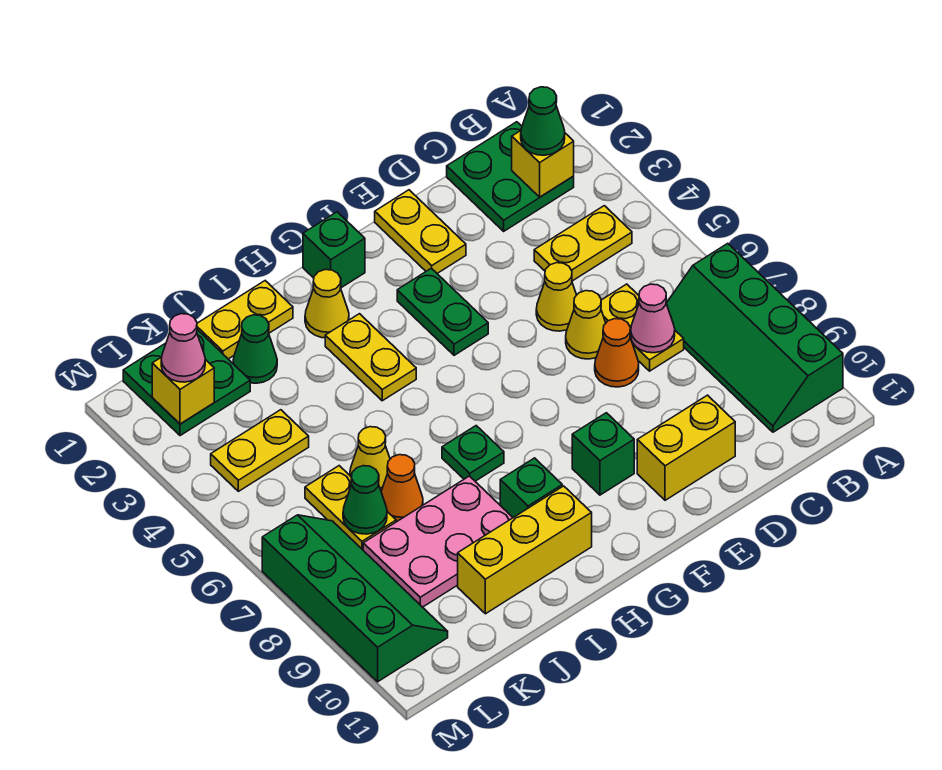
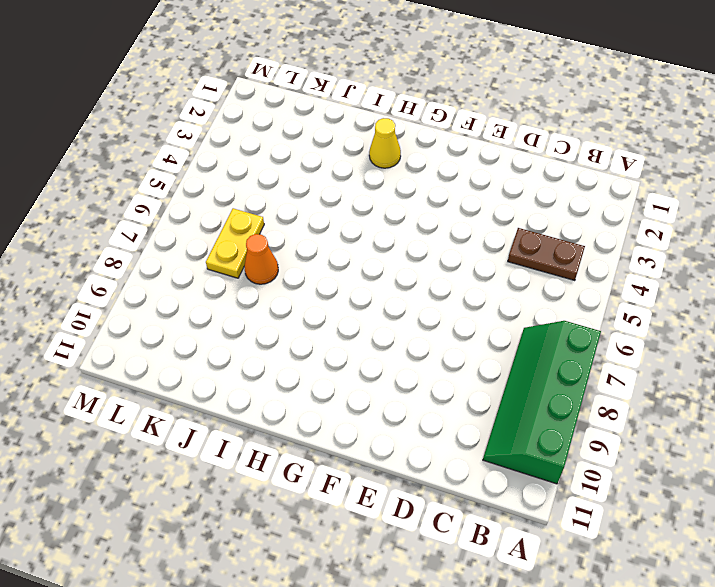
brown plate B4:C4 level 1 -> yellow plate B4:C4 level 1
none -> green plate B1:C2 level 1
none -> yellow plate C6:C7 level 1
none -> yellow cone D5 level 1
none -> yellow cone D6 level 1

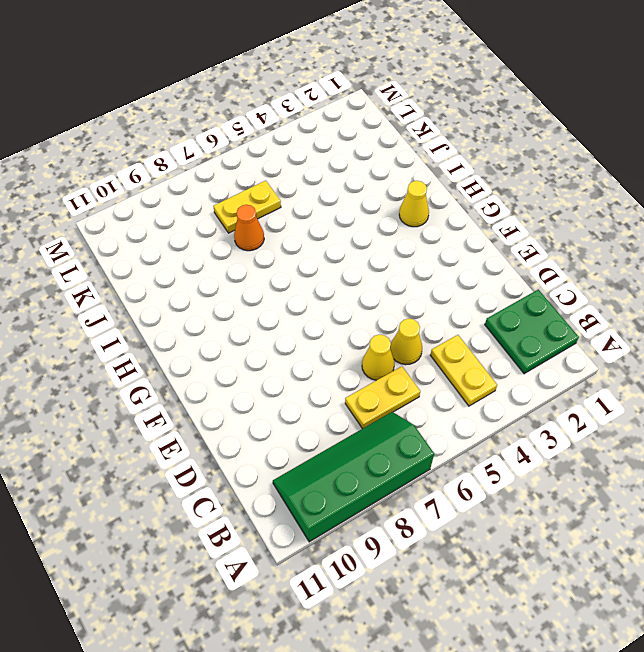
none -> orange cone D7 level 1
none -> yellow brick D10:E10 level 1
none -> yellow plate E1:E2 level 1
none -> green plate F3:F4 level 1

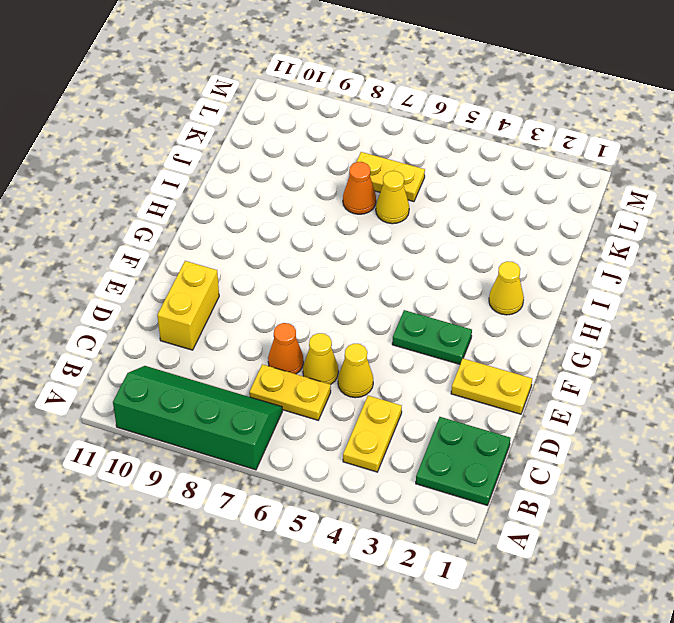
none -> green brick F9 level 1
none -> green brick G1 level 1
none -> yellow plate H3:H4 level 1
none -> green plate H7 level 1

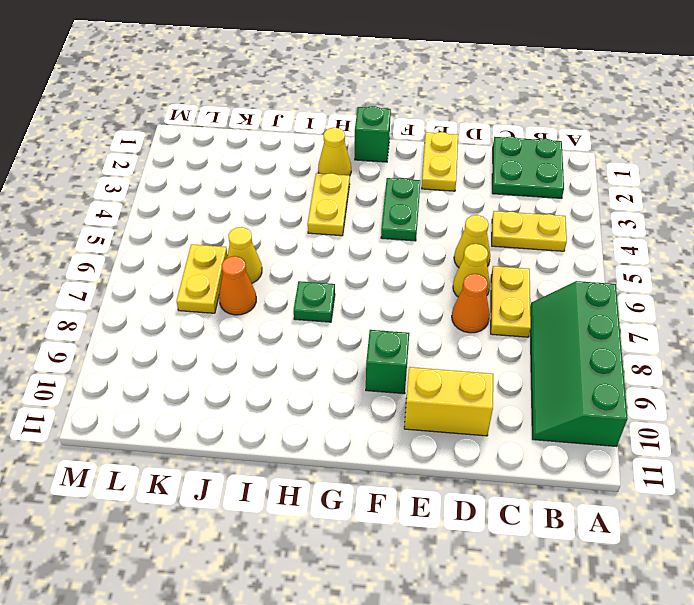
none -> green brick H9 level 1
none -> yellow brick H10:J10 level 1
none -> yellow plate I1:J1 level 1
none -> pink plate I8:K9 level 1

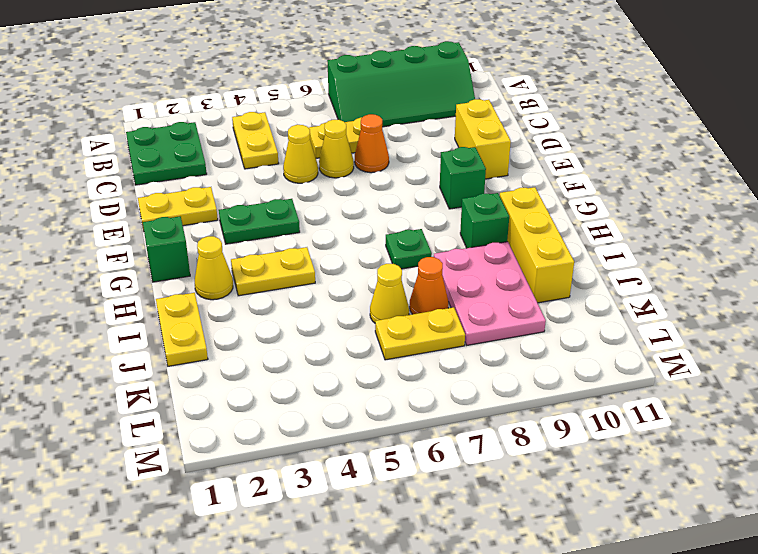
none -> green cone J2 level 1
none -> green plate K1:L2 level 1
none -> yellow plate K4:L4 level 1
none -> green slope L7:M10 level 1 top M

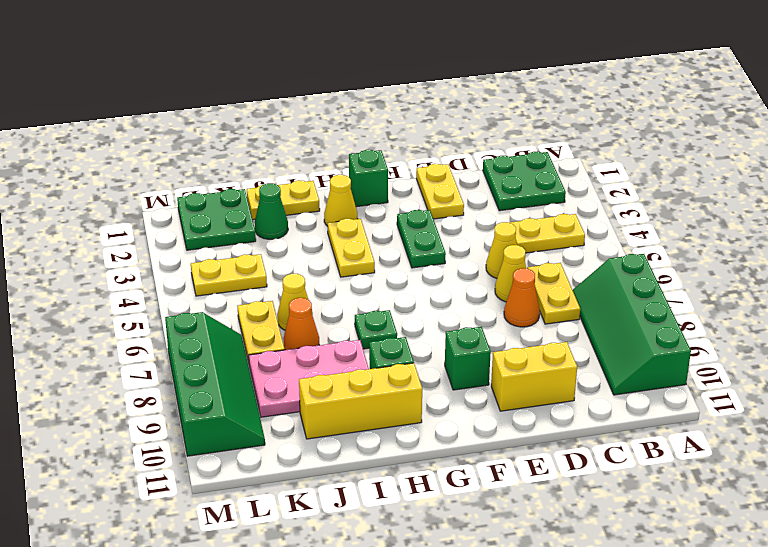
none -> yellow brick B2 level 2
none -> pink cone C7 level 2
none -> green cone K7 level 2
none -> yellow brick L2 level 2

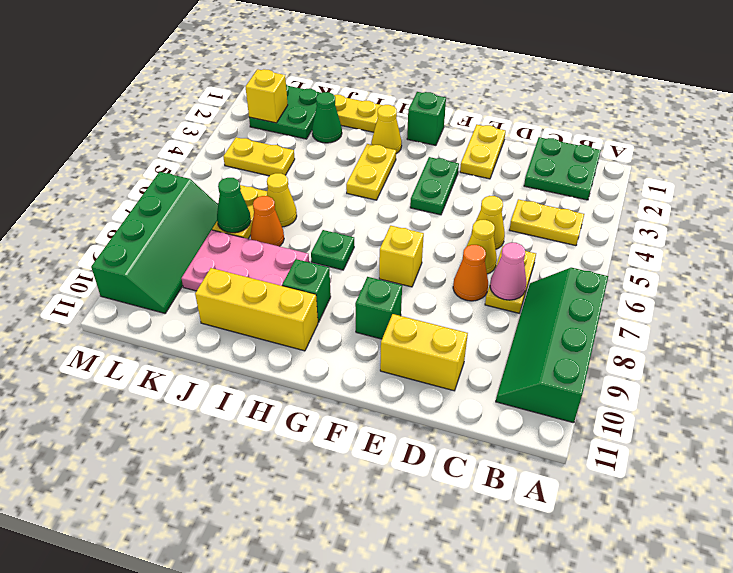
yellow brick F7 level 1 -> yellow brick B2 level 2
none -> green cone B2 level 3
none -> pink cone L2 level 3

